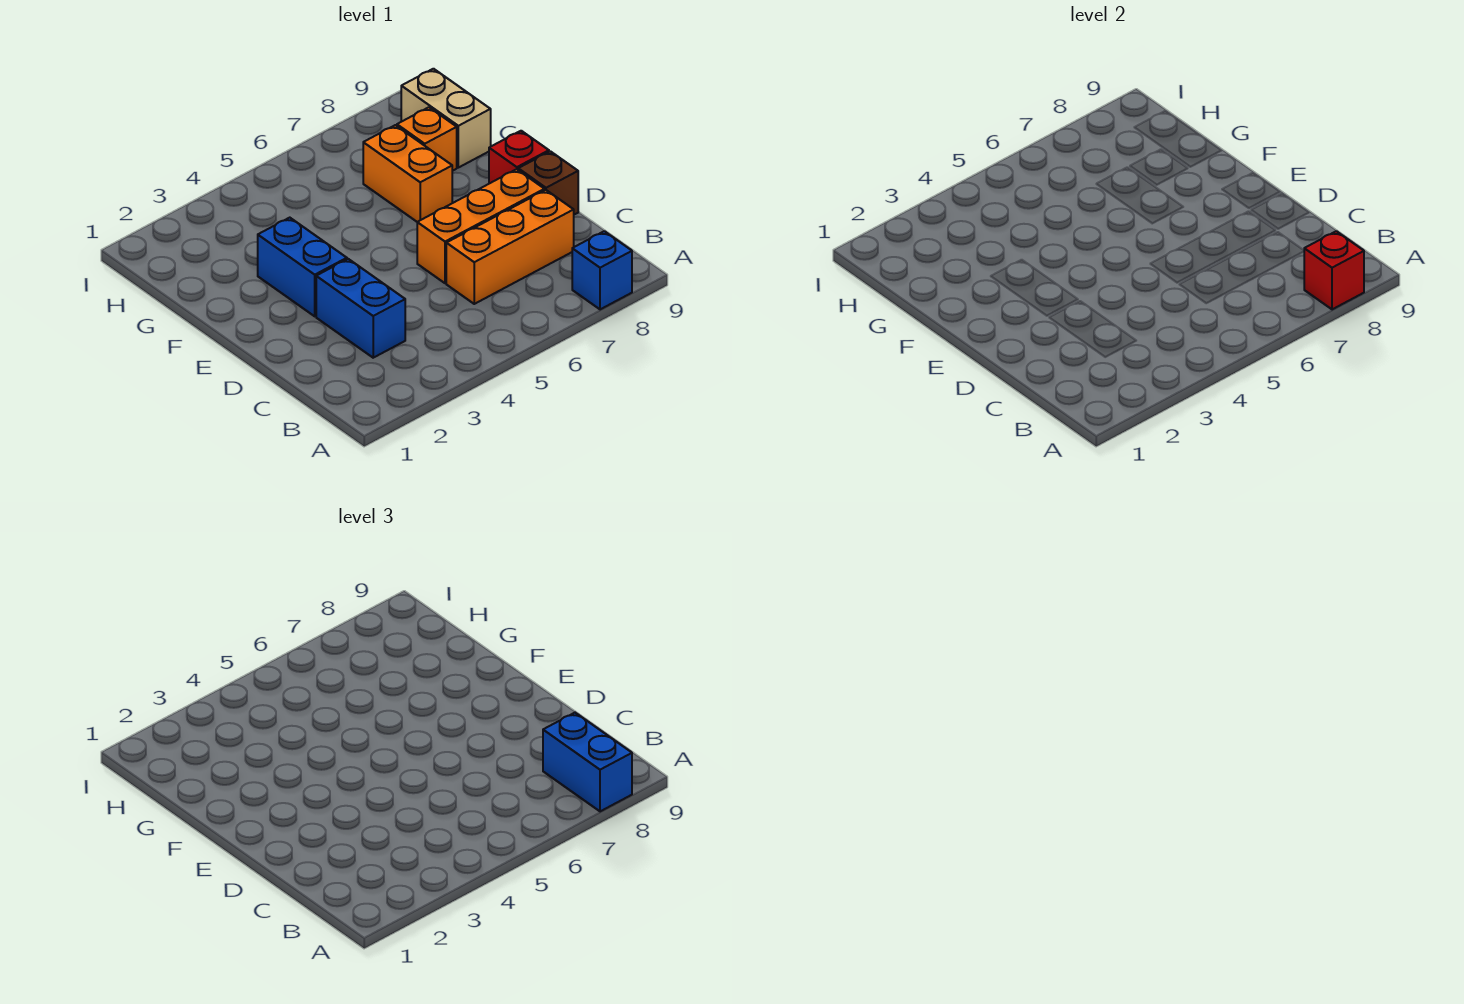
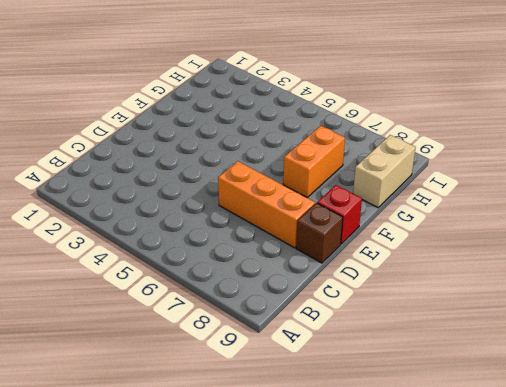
none -> blue brick A8 level 1
none -> blue brick C3:D3 level 1
none -> orange brick C6:C8 level 1

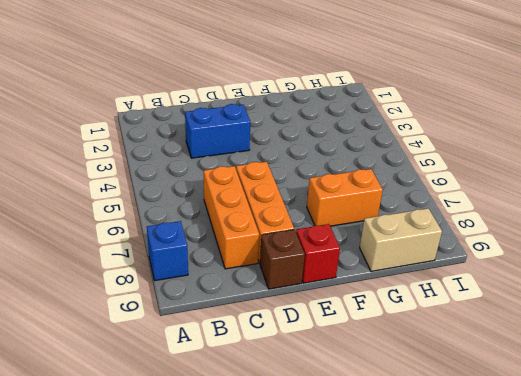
none -> blue brick E3:F3 level 1
none -> orange brick G8 level 1
none -> red brick A8 level 2

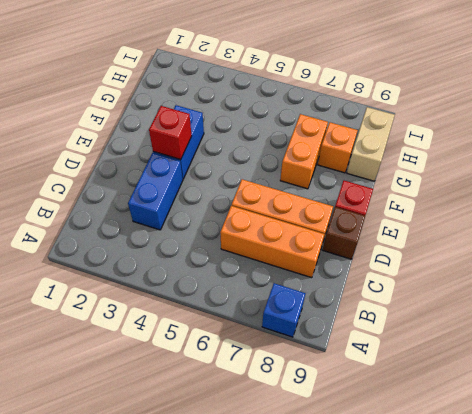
red brick E3 level 2 -> red brick A8 level 2
none -> blue brick A8:B8 level 3

